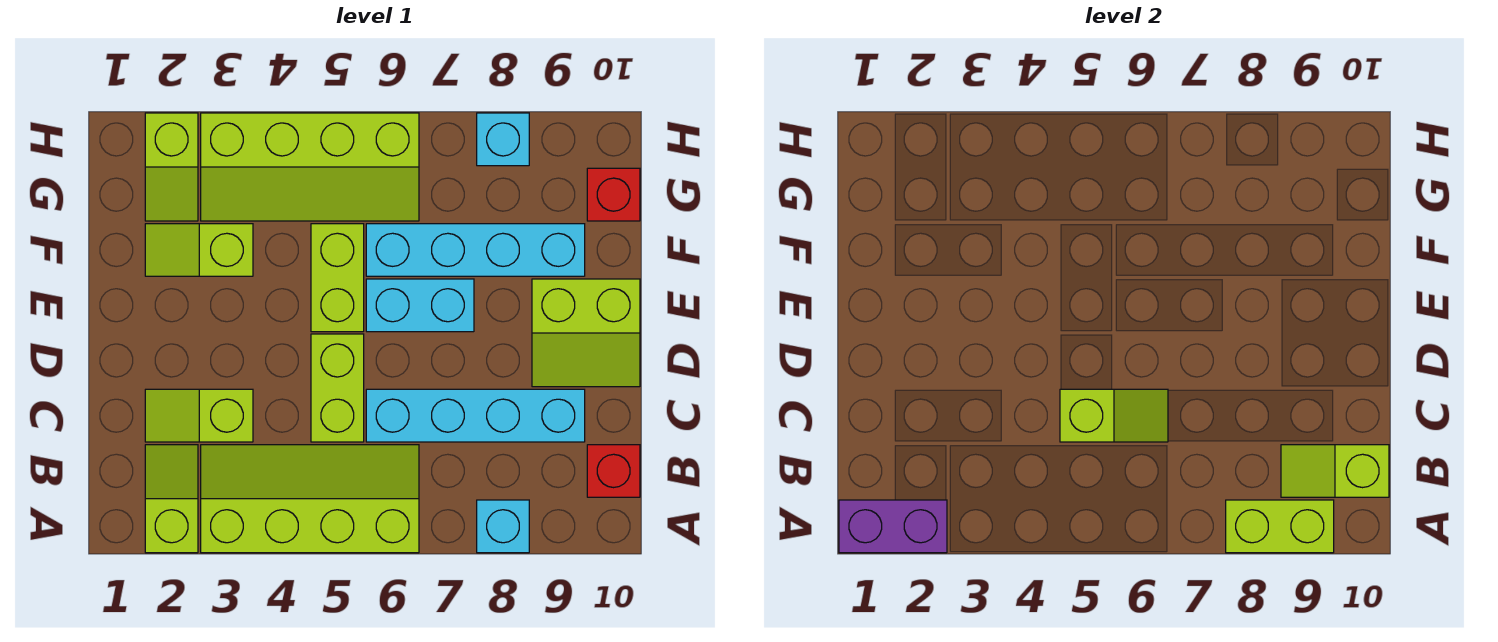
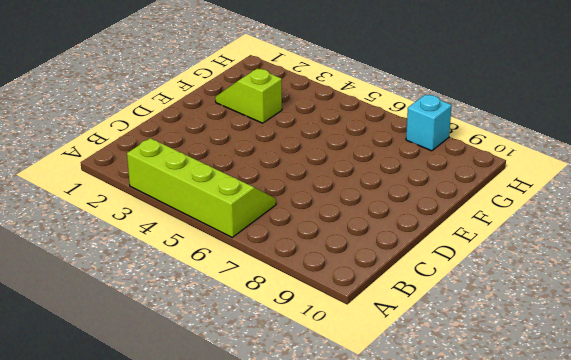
none -> lime slope A2:B2 level 1 top A
none -> cyan brick A8 level 1
none -> red brick B10 level 1

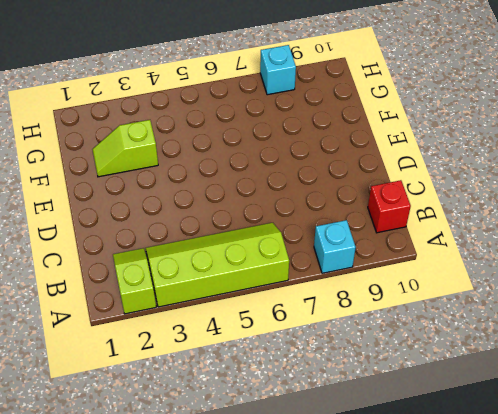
none -> lime slope C2:C3 level 1 top 3
none -> lime brick C5:D5 level 1
none -> cyan brick C6:C9 level 1

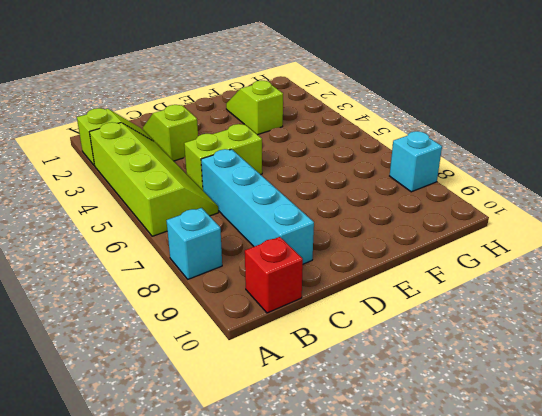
none -> lime slope D9:E10 level 1 top E
none -> lime brick E5:F5 level 1
none -> cyan brick E6:E7 level 1

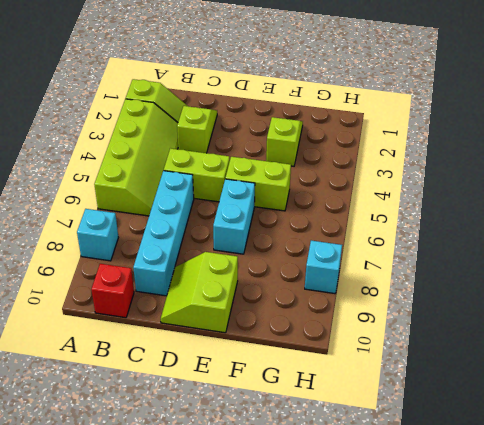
none -> cyan brick F6:F9 level 1
none -> lime slope G2:H2 level 1 top H
none -> lime slope G3:H6 level 1 top H

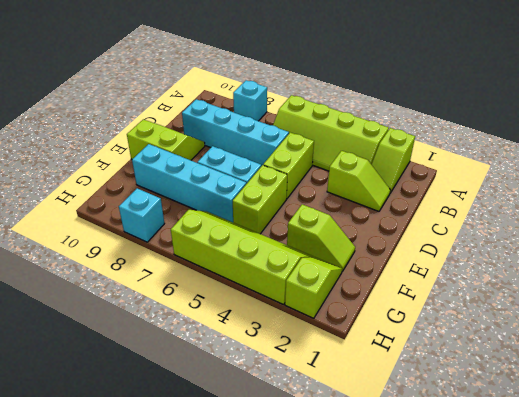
none -> red brick B10 level 1
none -> red brick G10 level 1
none -> purple brick A1:A2 level 2

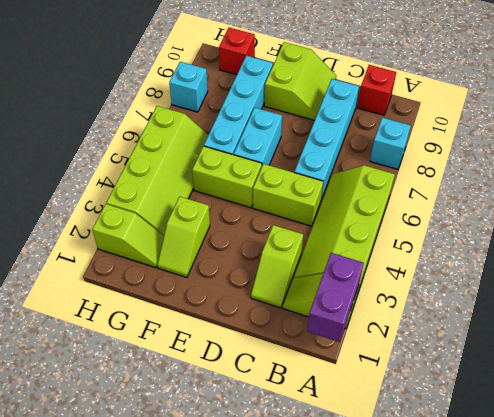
none -> lime brick A8:A9 level 2
none -> lime slope B9:B10 level 2 top 10
none -> lime slope C5:C6 level 2 top 5

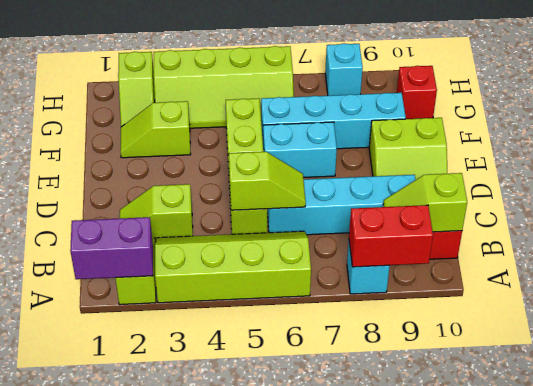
red brick A8:A9 level 2 -> lime brick A8:A9 level 2

